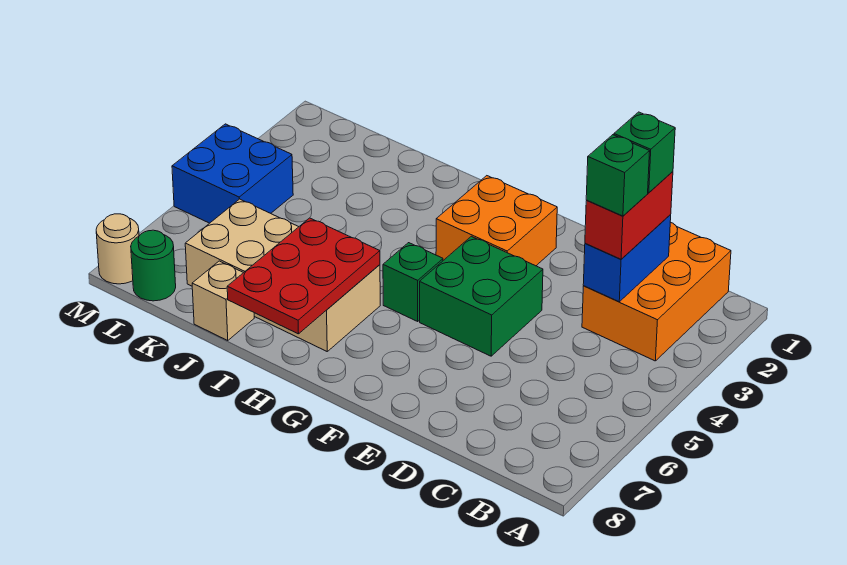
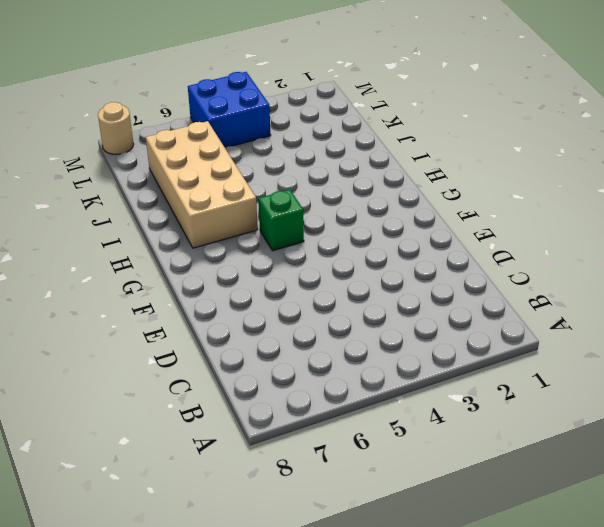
none -> orange brick B1:C3 level 1
none -> green brick E4:F5 level 1
none -> orange brick F2:G3 level 1

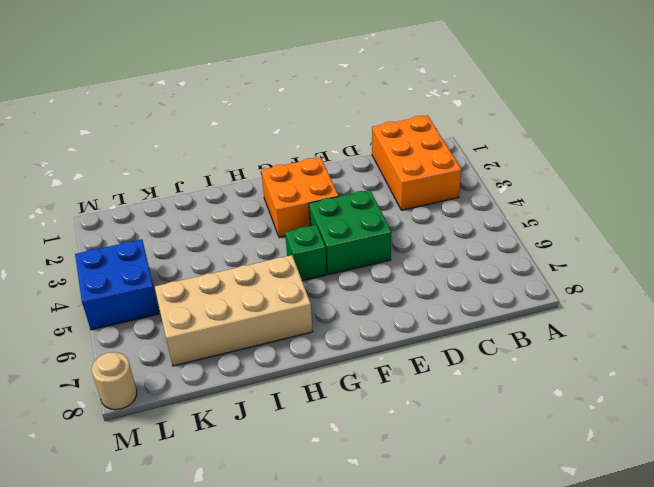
none -> tan brick J8 level 1
none -> green round brick L8 level 1
none -> blue brick C2:C3 level 2

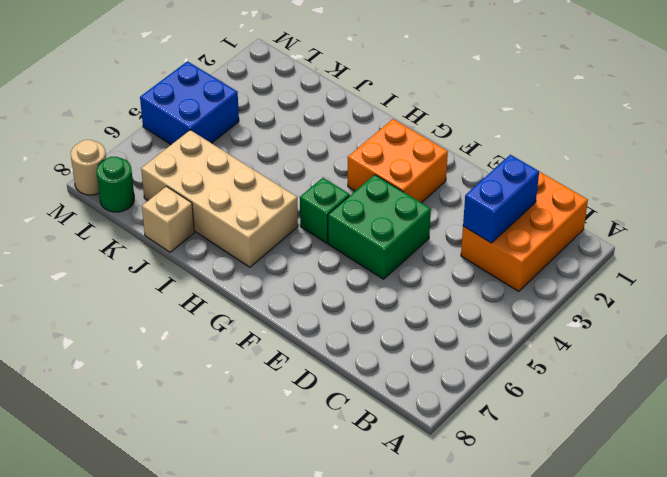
none -> red plate H6:I8 level 2
none -> red brick C2:C3 level 3
none -> green brick C2 level 4

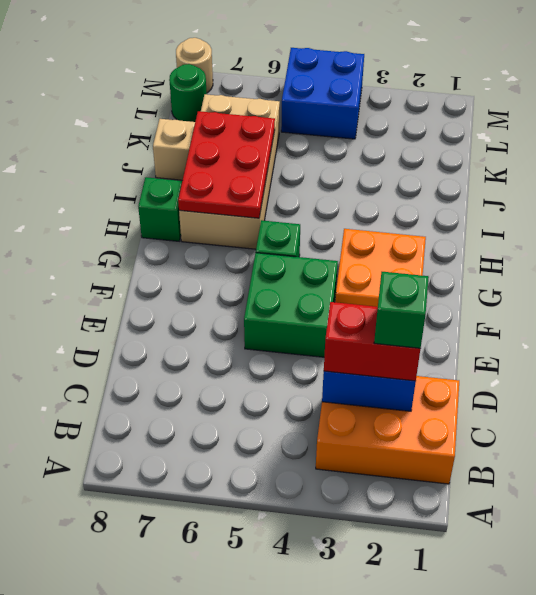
red plate H6:J7 level 2 -> red plate H6:I8 level 2
green brick H8 level 1 -> green brick C3 level 4

